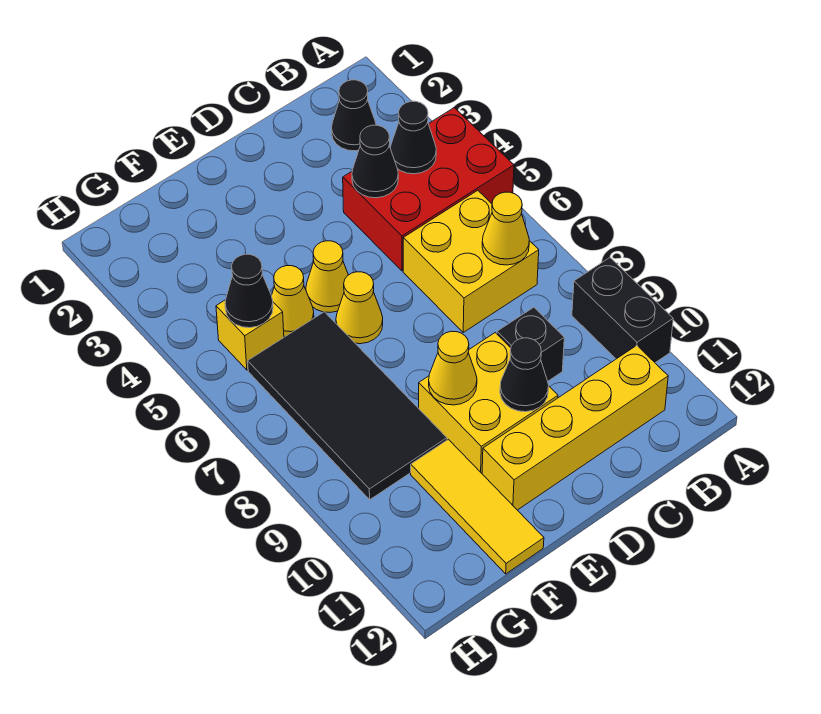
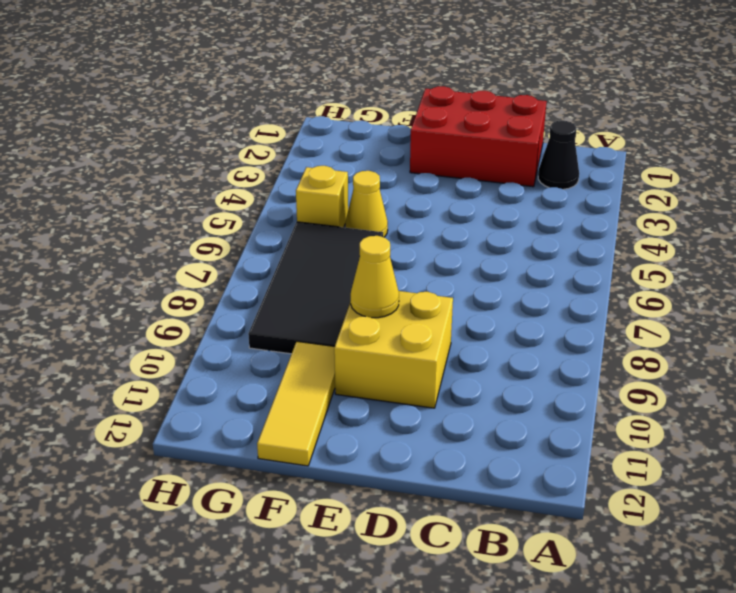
red brick C1:E2 level 1 -> red brick A4:C5 level 1
none -> black brick A9:A10 level 1
none -> yellow brick B6:C7 level 1
none -> yellow brick B11:E11 level 1

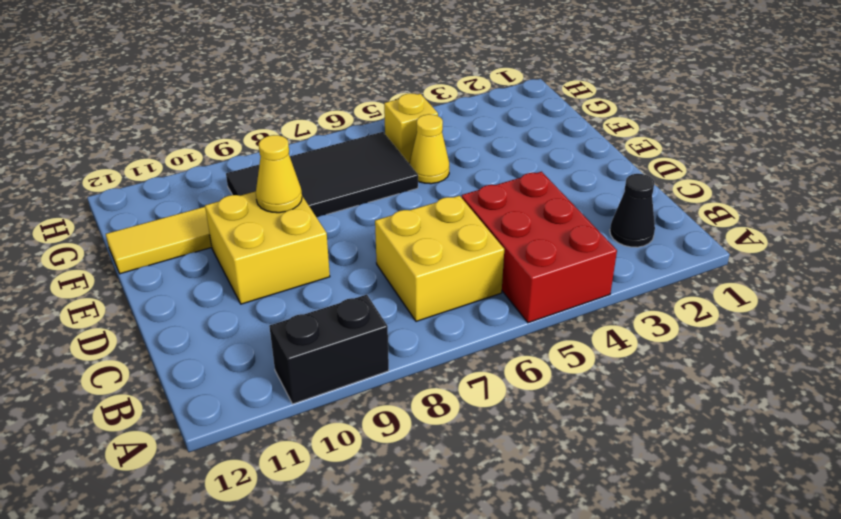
none -> yellow brick B11:E11 level 1
none -> black brick C9 level 1
none -> yellow cone E5 level 1

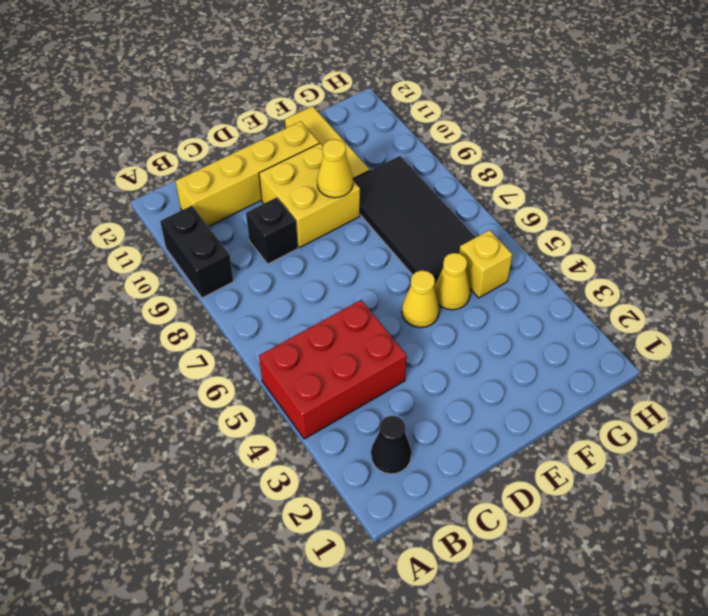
none -> yellow brick B6:C7 level 1
none -> yellow cone E6 level 1
none -> black cone B4 level 2

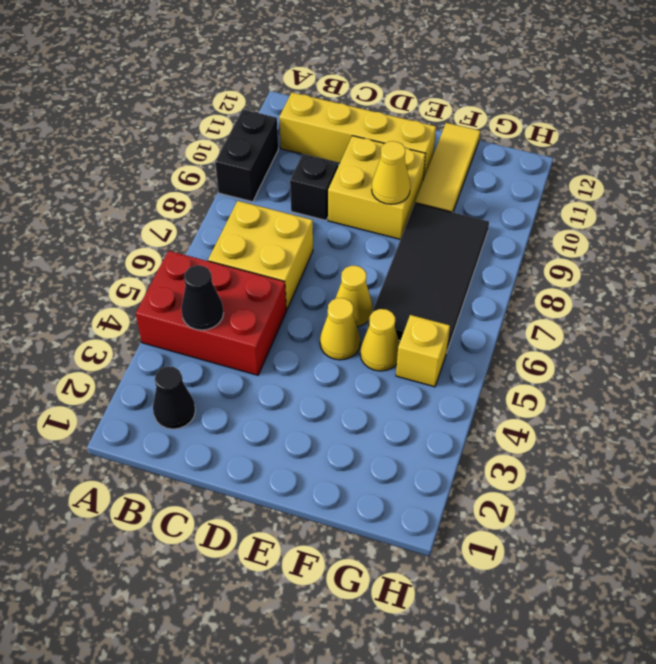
none -> yellow cone B7 level 2
none -> black cone C4 level 2
none -> black cone D10 level 2

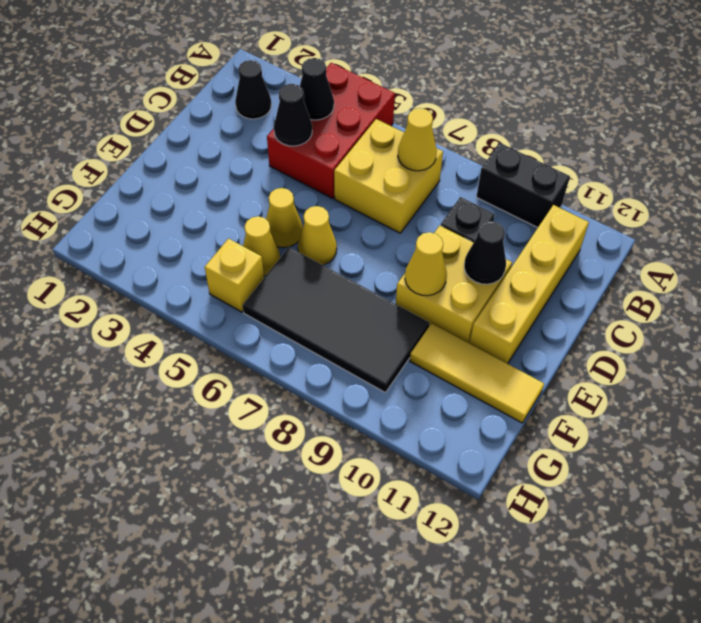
none -> black cone G5 level 2

